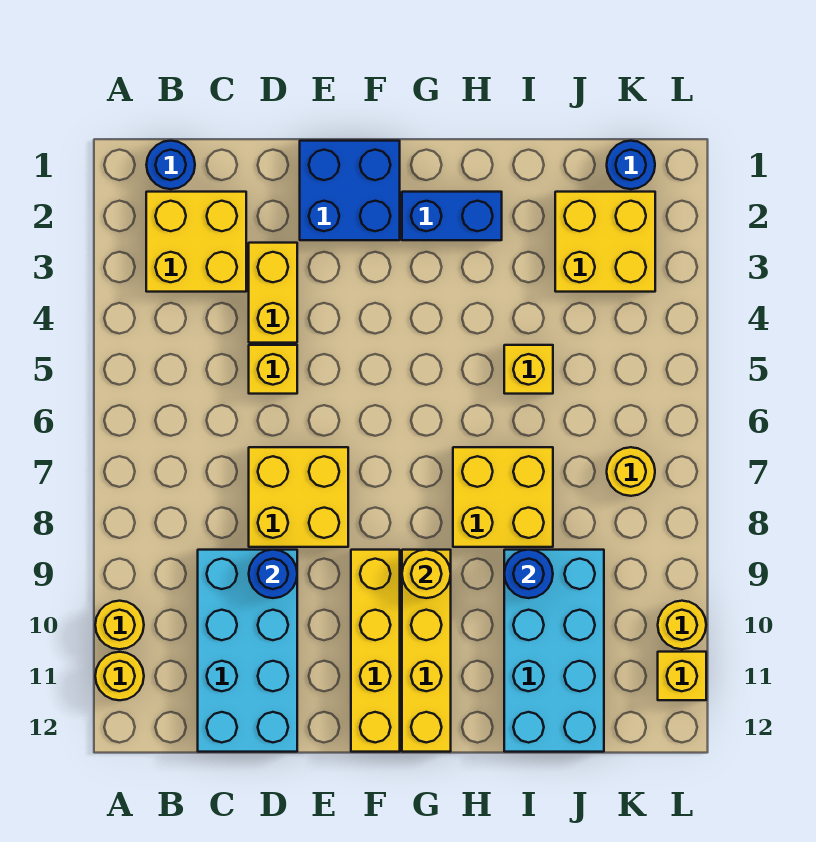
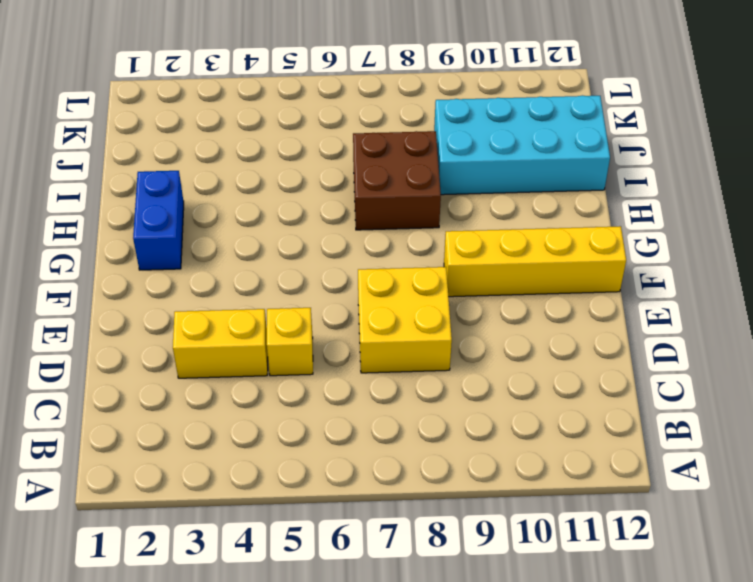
brown brick H7:I8 level 1 -> yellow brick H7:I8 level 1
none -> yellow round brick A10 level 1
none -> yellow round brick A11 level 1
none -> blue round brick B1 level 1

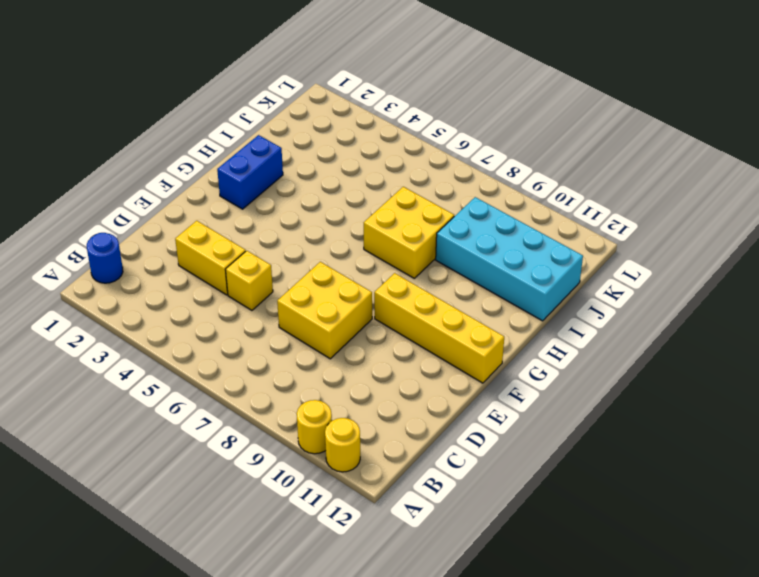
none -> yellow brick B2:C3 level 1
none -> cyan brick C9:D12 level 1
none -> blue brick E1:F2 level 1

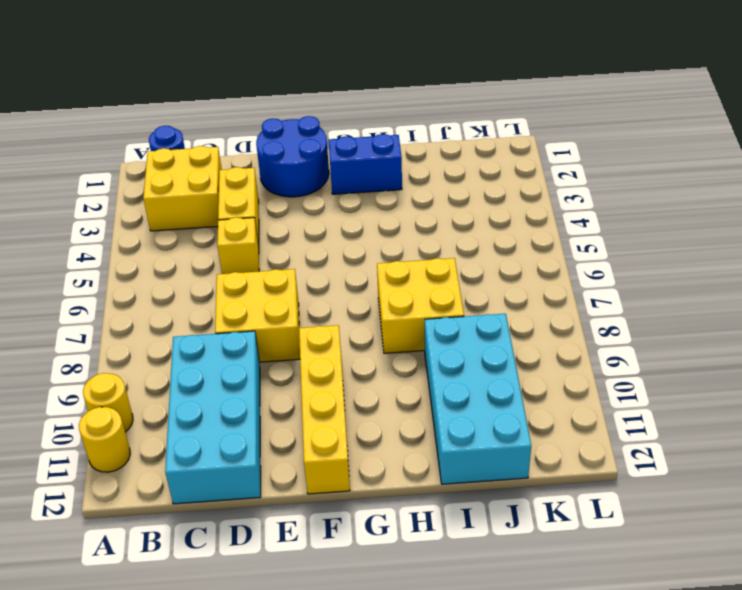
blue round brick E1:F2 level 1 -> blue brick E1:F2 level 1
none -> yellow brick G9:G12 level 1
none -> yellow brick I5 level 1
none -> yellow brick J2:K3 level 1

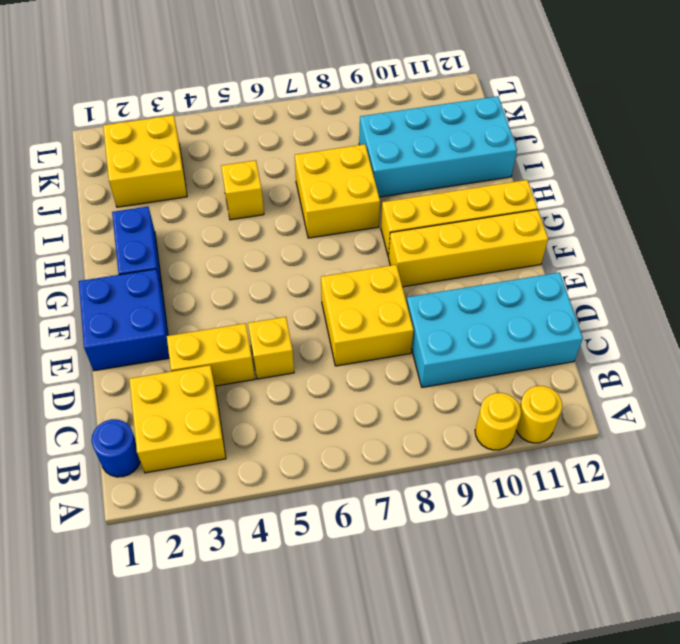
none -> blue round brick K1 level 1
none -> yellow round brick K7 level 1
none -> yellow round brick L10 level 1

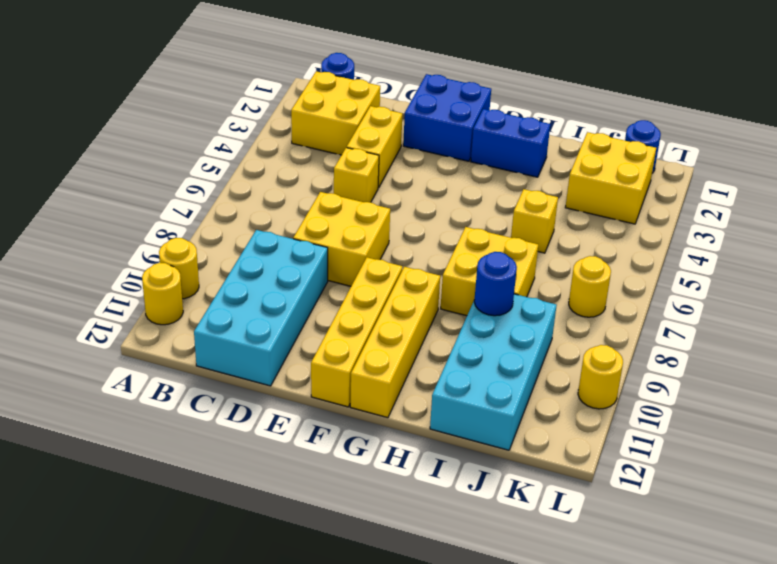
none -> yellow brick L11 level 1
none -> blue round brick D9 level 2
none -> yellow round brick G9 level 2

